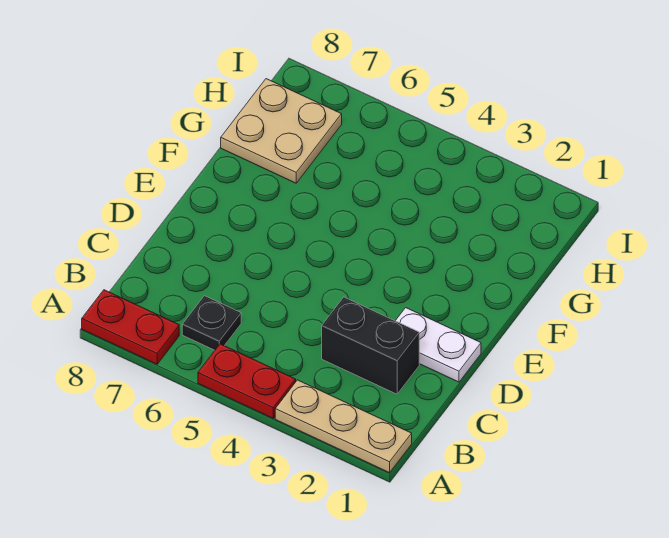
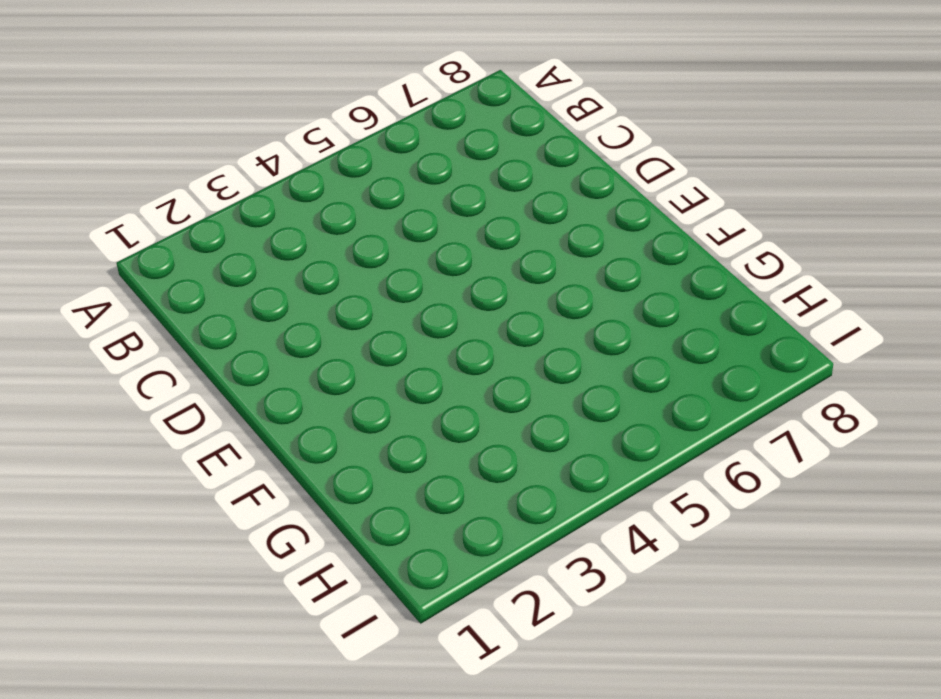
none -> tan plate A1:A3 level 1
none -> red plate A4:A5 level 1

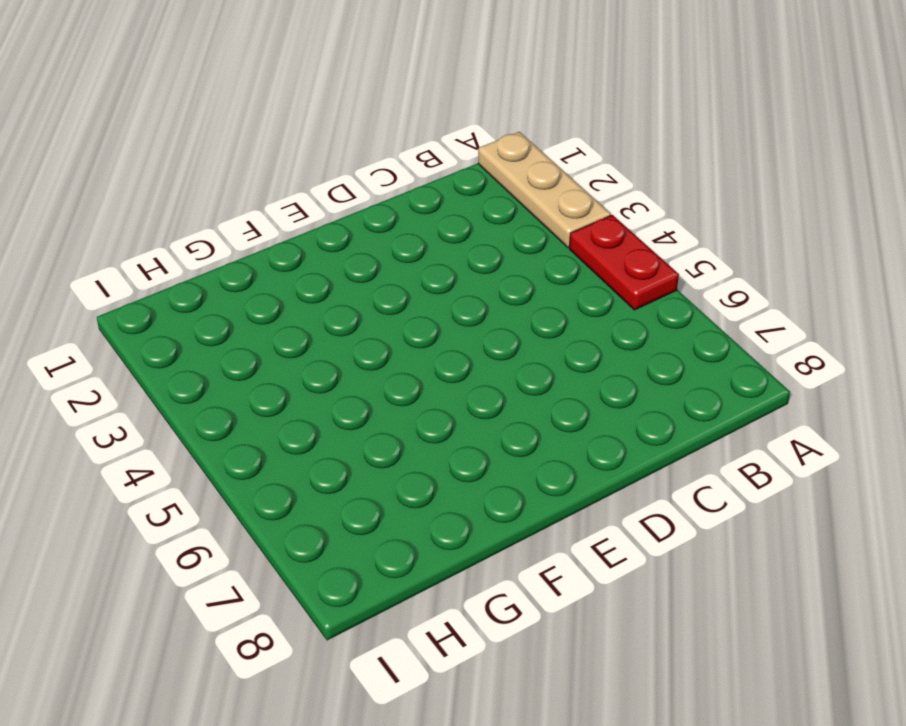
none -> red plate A7:A8 level 1
none -> black plate B6 level 1

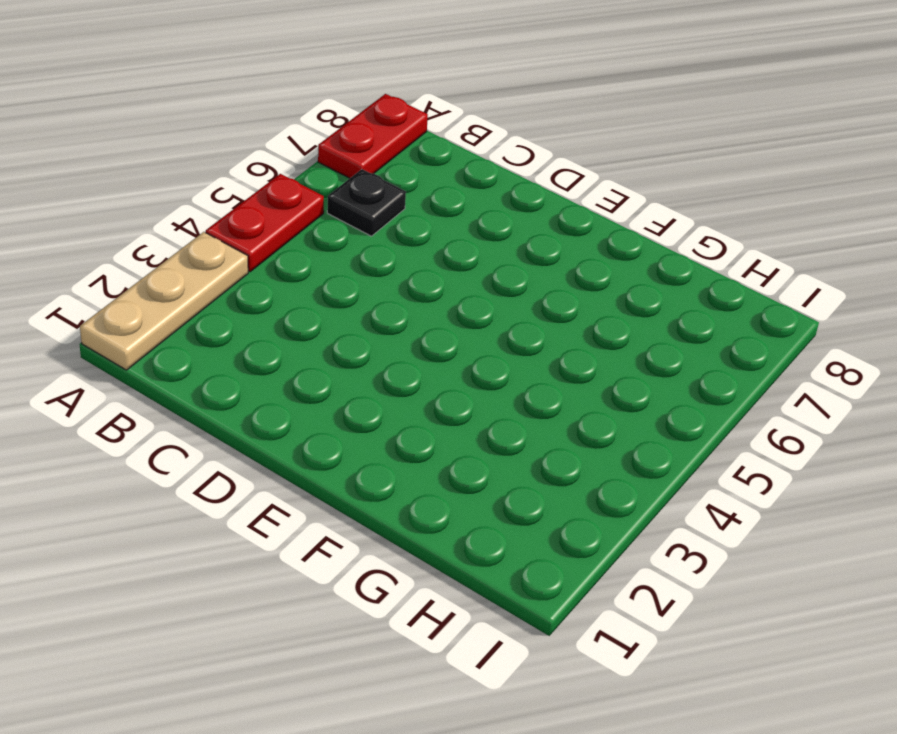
none -> black brick C2:C3 level 1
none -> white plate D1:D2 level 1

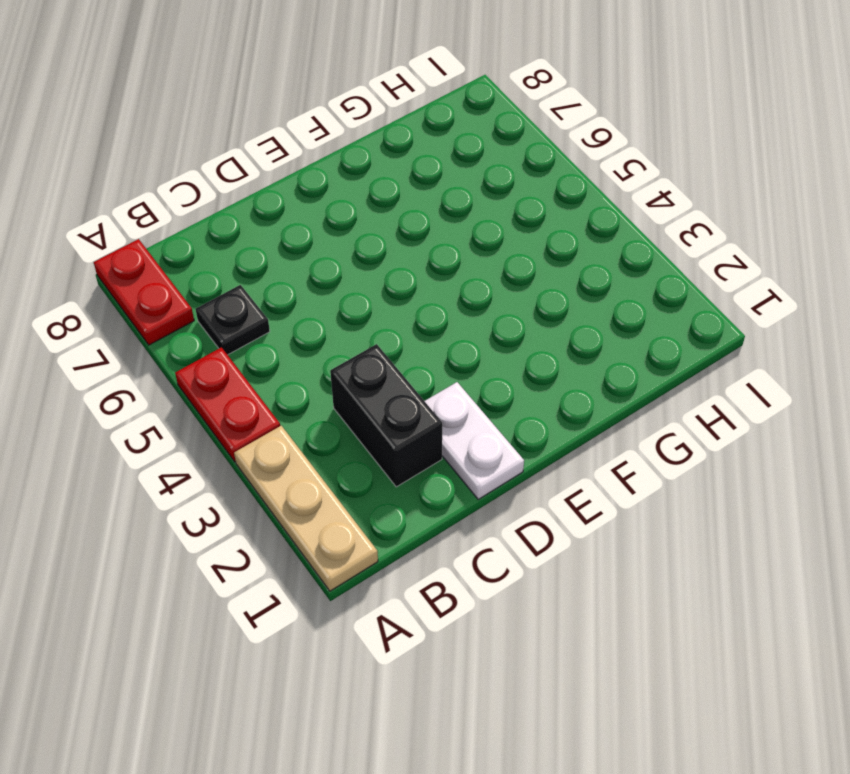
none -> tan plate G7:H8 level 1

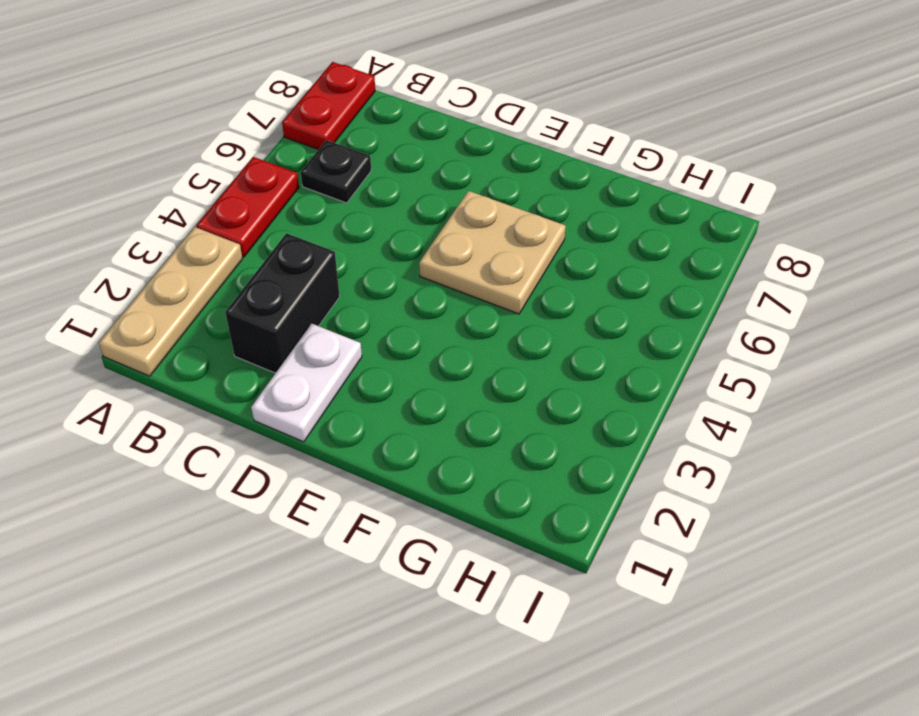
tan plate E5:F6 level 1 -> tan plate G7:H8 level 1

